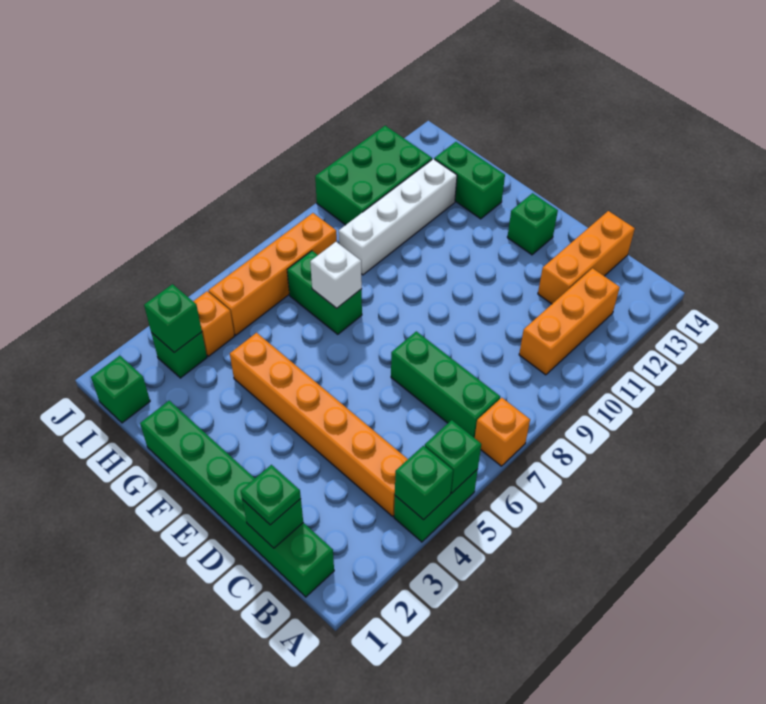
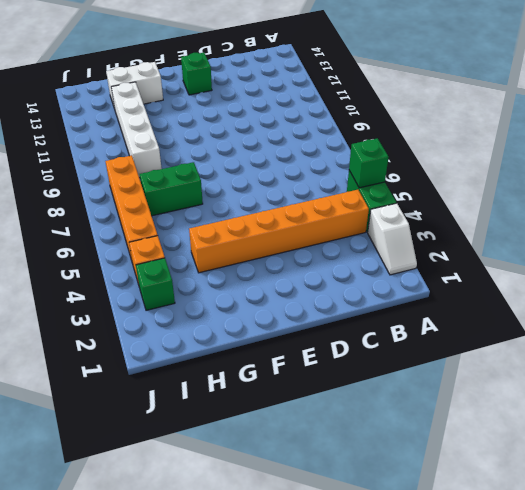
white slope A2:A3 level 1 top 3 -> none
white brick G13:H13 level 1 -> green brick G13:H13 level 1
none -> orange brick A7 level 1
none -> green brick B1:G1 level 1
none -> green brick B7:D7 level 1

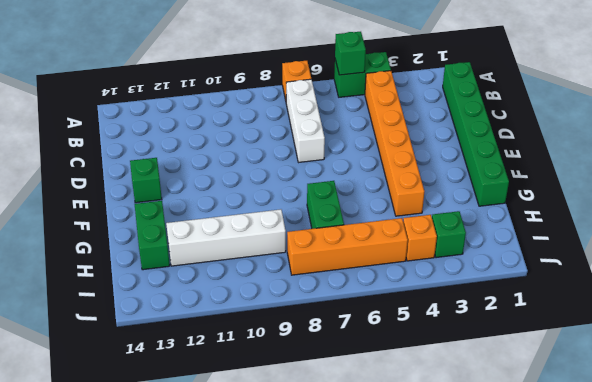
white brick B7:D7 level 1 -> green brick B7:D7 level 1
none -> orange brick B10:B12 level 1
none -> orange brick C12:C14 level 1
none -> green brick I1 level 1

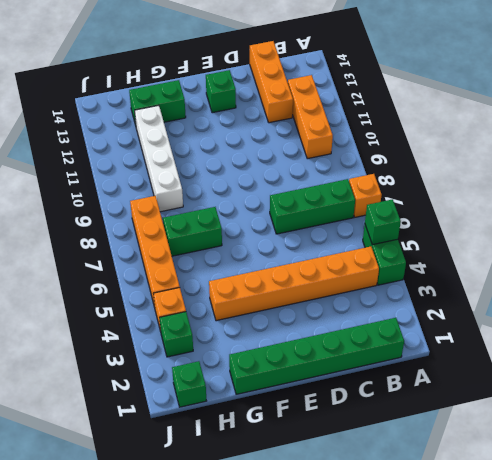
none -> green brick I10:J12 level 1
none -> green brick A4 level 2
none -> green brick C1 level 2

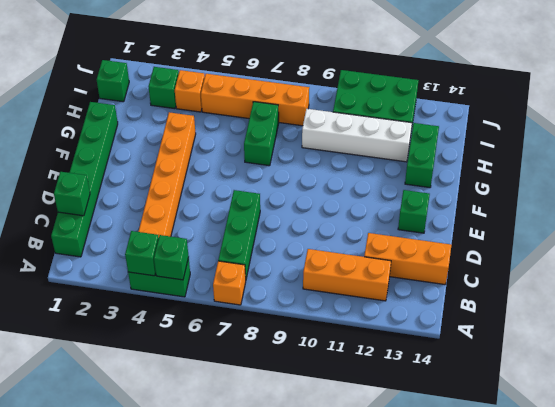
none -> white brick G7 level 2
none -> green brick I3 level 2
none -> green plate C1 level 3

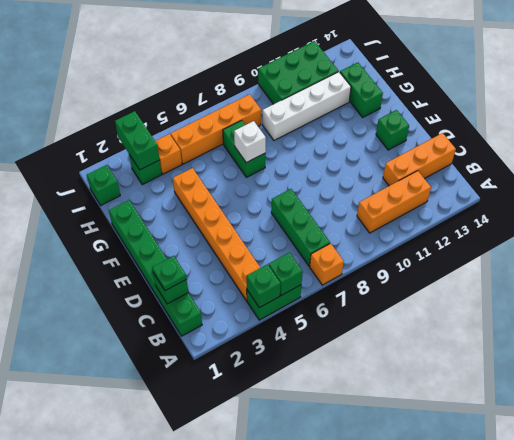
green brick I3:J3 level 2 -> green brick I3 level 2

